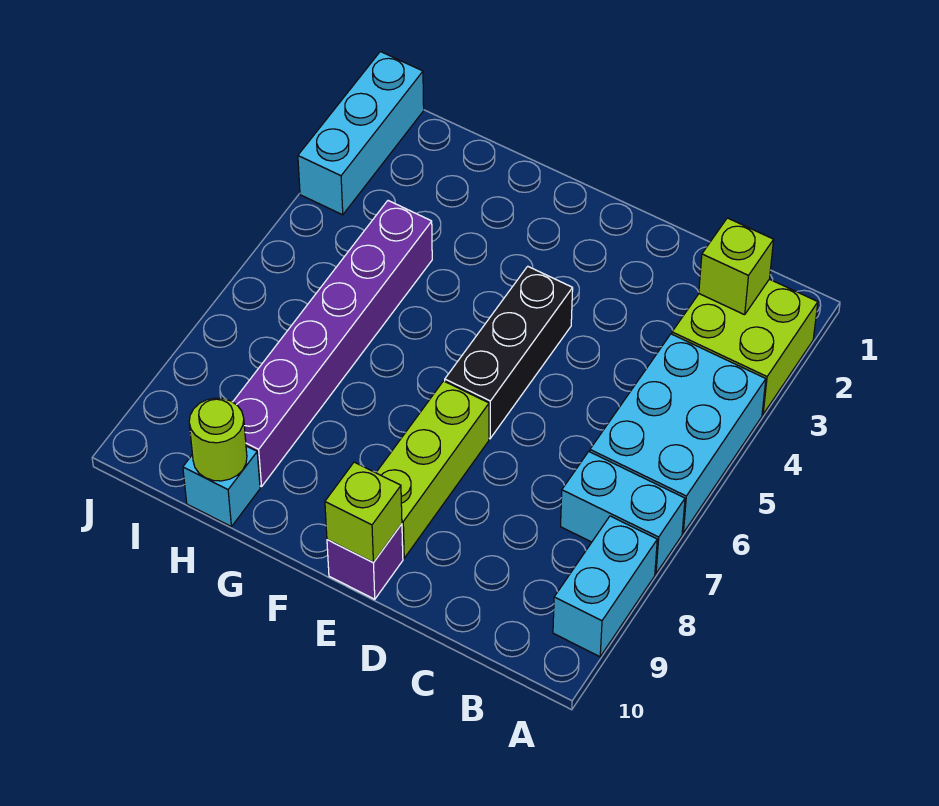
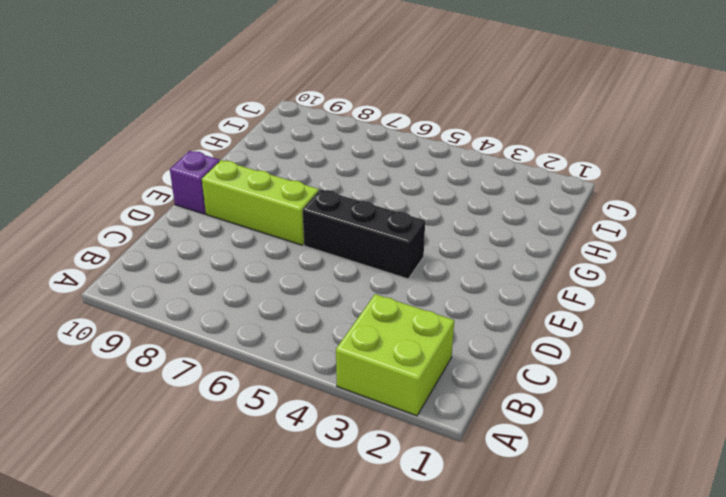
none -> cyan brick A4:B6 level 1
none -> cyan brick A7:B7 level 1
none -> cyan brick A8:A9 level 1

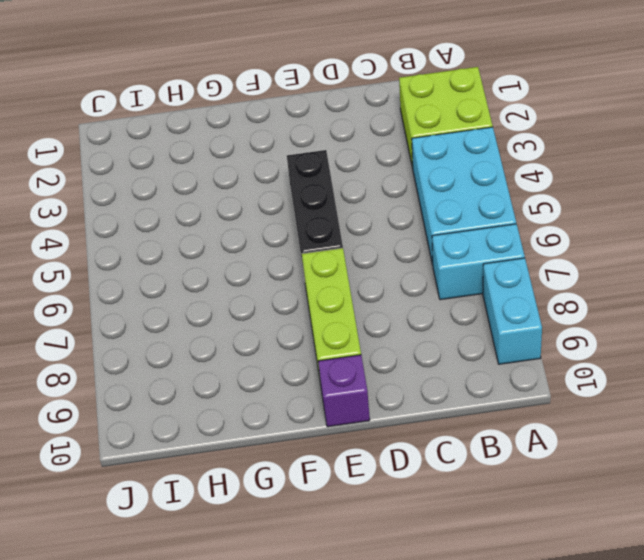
none -> purple brick H4:H9 level 1
none -> cyan brick H10 level 1
none -> cyan brick J1:J3 level 1

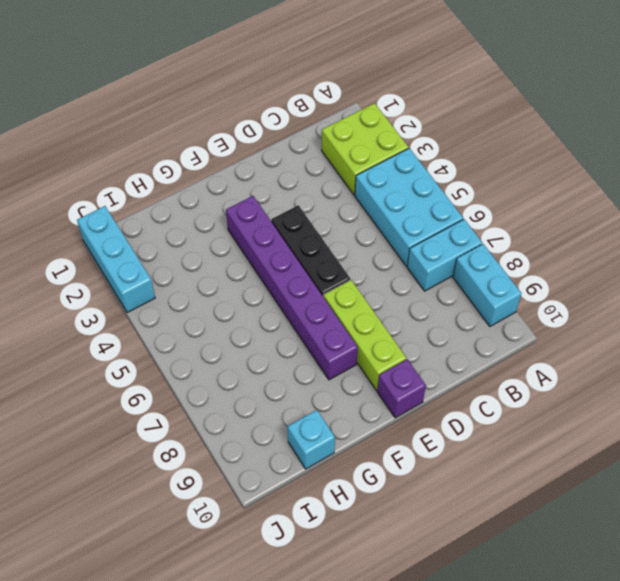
purple brick F3:F8 level 1 -> purple brick H4:H9 level 1
none -> lime brick B2 level 2
none -> lime brick E10 level 2
none -> lime round brick H10 level 2

